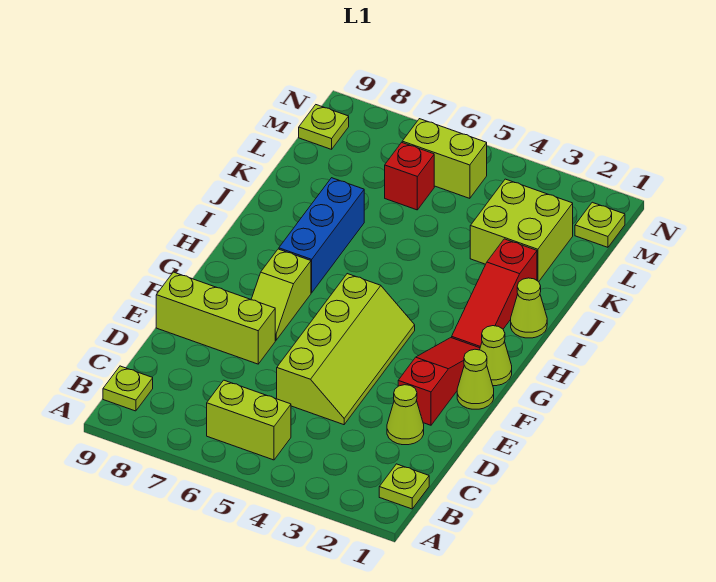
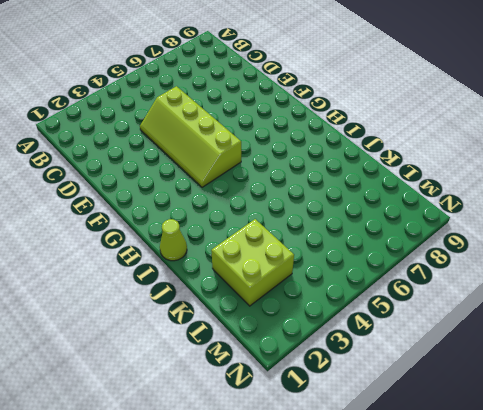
none -> lime plate B1 level 1
none -> lime brick B5:B6 level 1
none -> lime plate B9 level 1

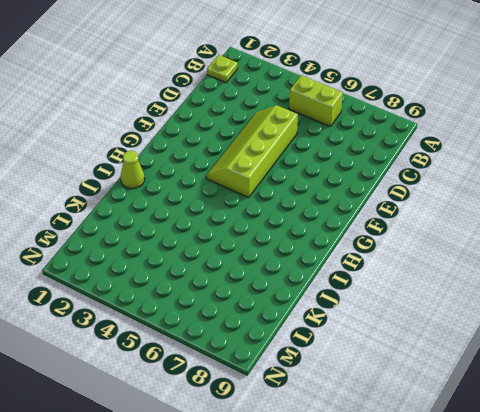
none -> lime plate B9 level 1
none -> lime cone D2 level 1
none -> red slope E2:G2 level 1 top E

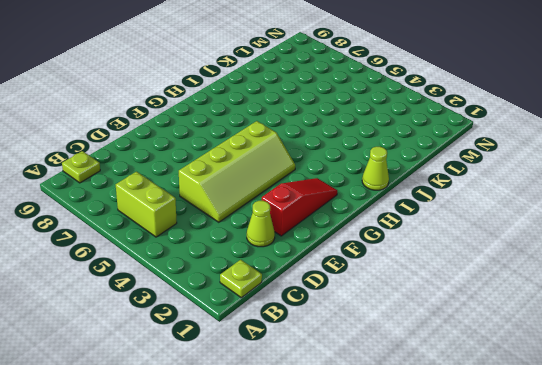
none -> lime brick E7:E9 level 1
none -> lime cone F1 level 1
none -> lime slope F7:G7 level 1 top G

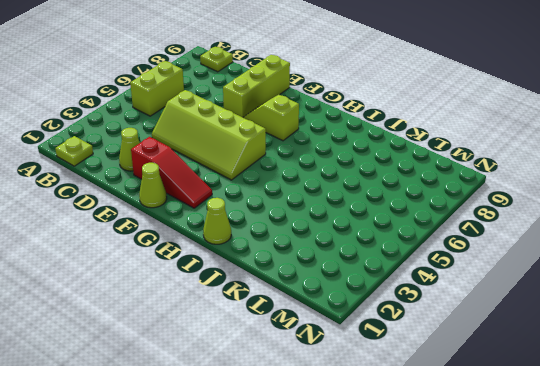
none -> lime cone G1 level 1
none -> red slope H2:J2 level 1 top J
none -> blue brick H7:J7 level 1

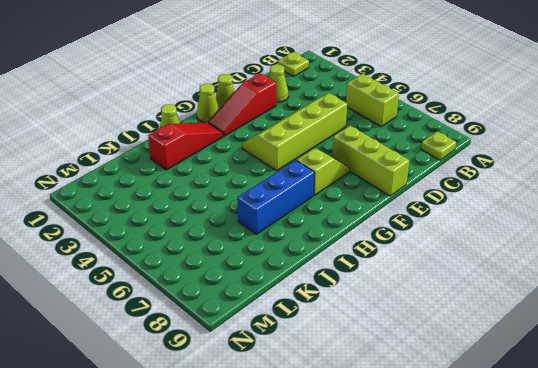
none -> lime brick K2:L3 level 1
none -> red brick L6 level 1
none -> lime plate M1 level 1

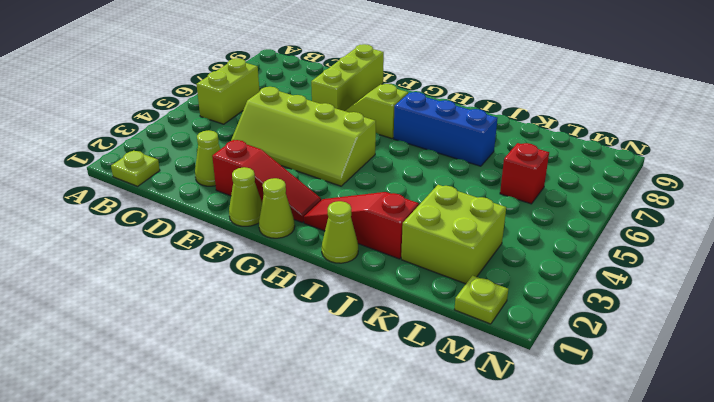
none -> lime plate B9 level 1
none -> lime brick M5:M6 level 1
none -> lime plate M9 level 1

